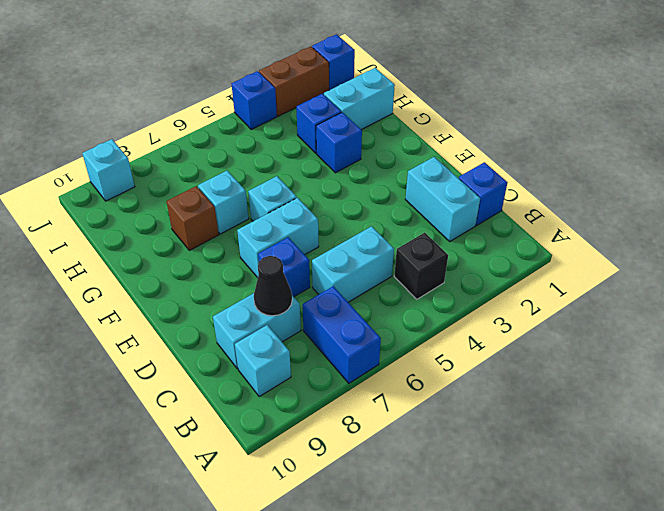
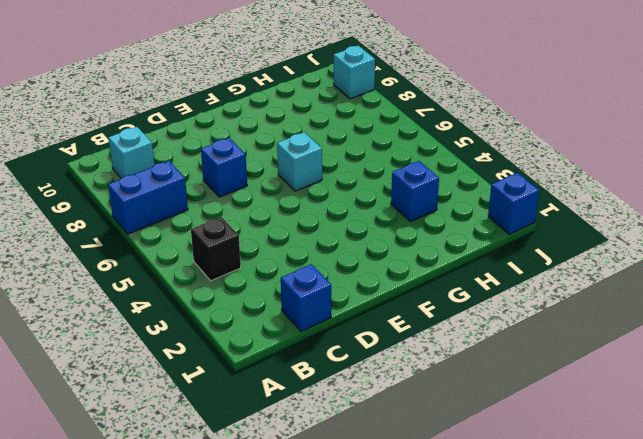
none -> cyan brick C2:D2 level 1
none -> cyan brick C5:C6 level 1
none -> cyan brick C8:C9 level 1

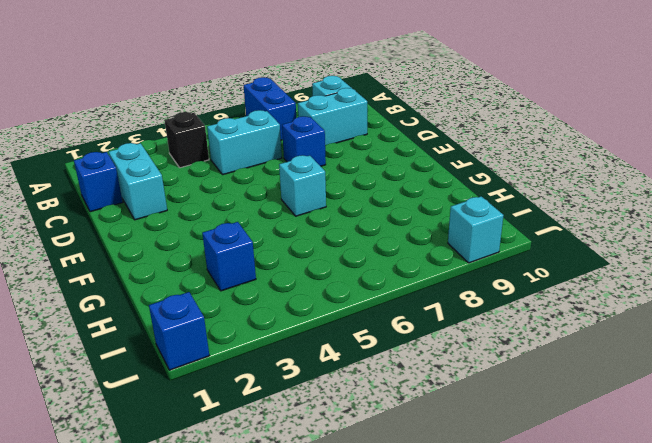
none -> cyan brick E6:E7 level 1
none -> blue brick G3 level 1
none -> cyan brick G7 level 1

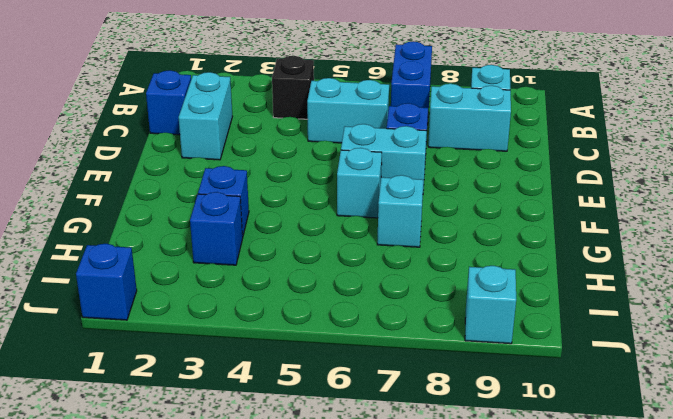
none -> brown brick G8 level 1
none -> cyan brick H1:H2 level 1
none -> brown brick J2:J3 level 1

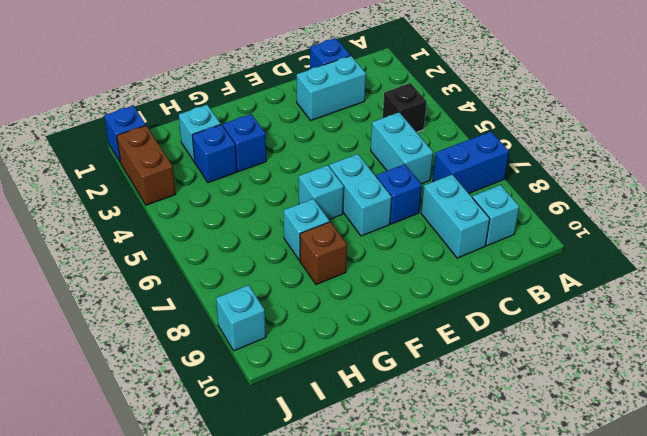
cyan brick H2 level 1 -> cyan brick H1:H2 level 1
none -> blue brick J4 level 1
none -> black cone C8 level 2

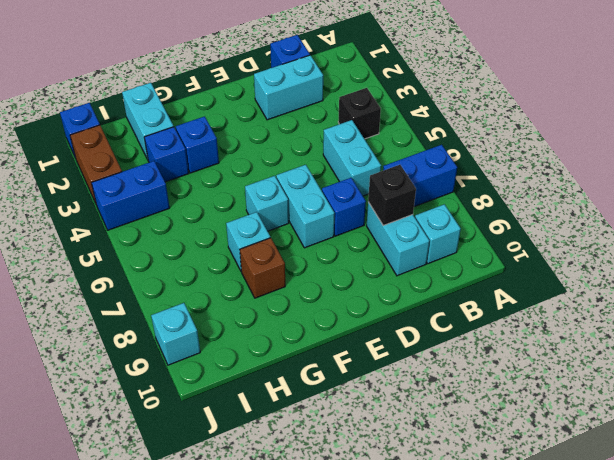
black brick C8 level 2 -> black cone C8 level 2
blue brick I4:J4 level 1 -> blue brick J4 level 1

